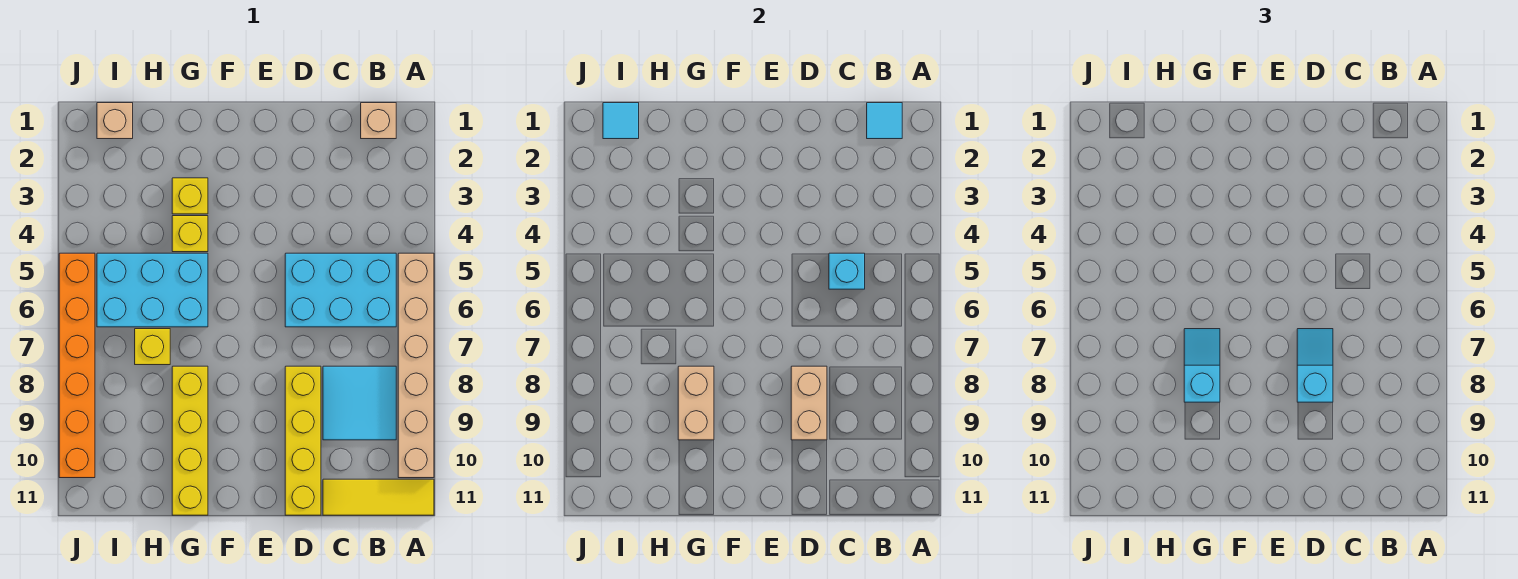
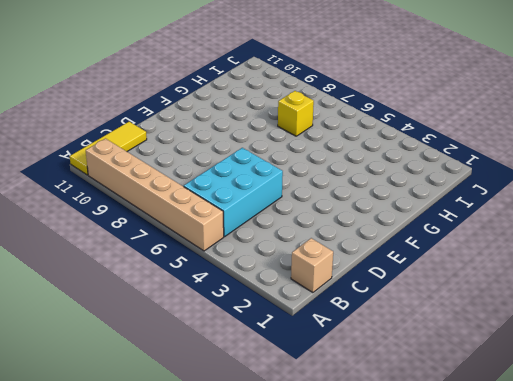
none -> cyan tile B8:C9 level 1
none -> yellow brick D8:D11 level 1
none -> yellow brick G3 level 1

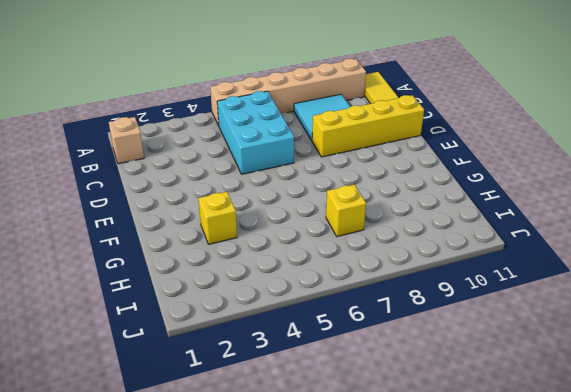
none -> yellow brick G4 level 1
none -> cyan brick G5:I6 level 1
none -> yellow brick G8:G11 level 1

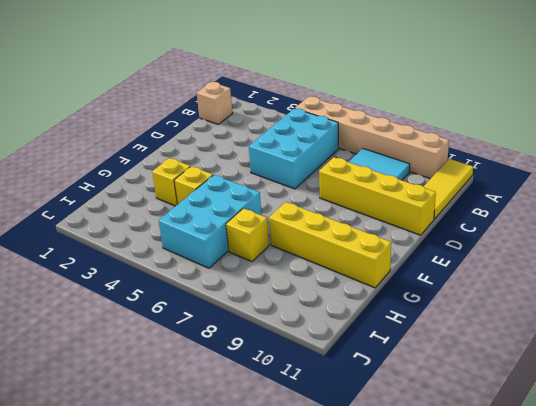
none -> tan brick I1 level 1
none -> orange brick J5:J10 level 1
none -> cyan tile B1 level 2

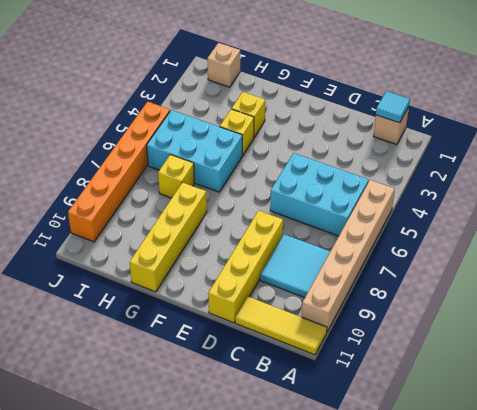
none -> cyan brick C5 level 2
none -> tan brick D8:D9 level 2
none -> tan brick G8:G9 level 2

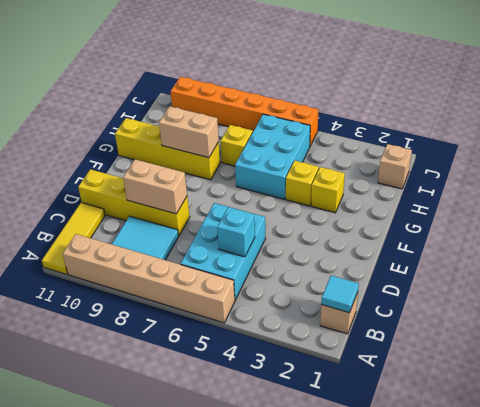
none -> cyan tile I1 level 2
none -> cyan slope D7:D8 level 3 top 8
none -> cyan slope G7:G8 level 3 top 8

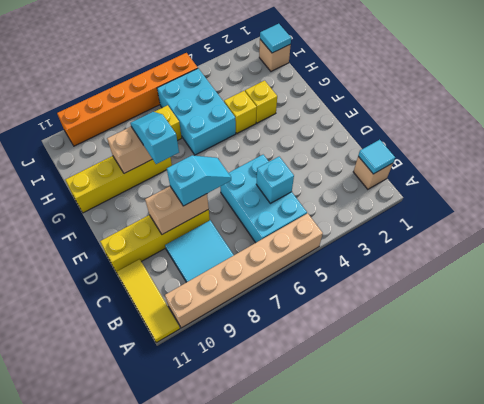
cyan slope F8:G8 level 3 top F -> cyan slope G7:G8 level 3 top 8

